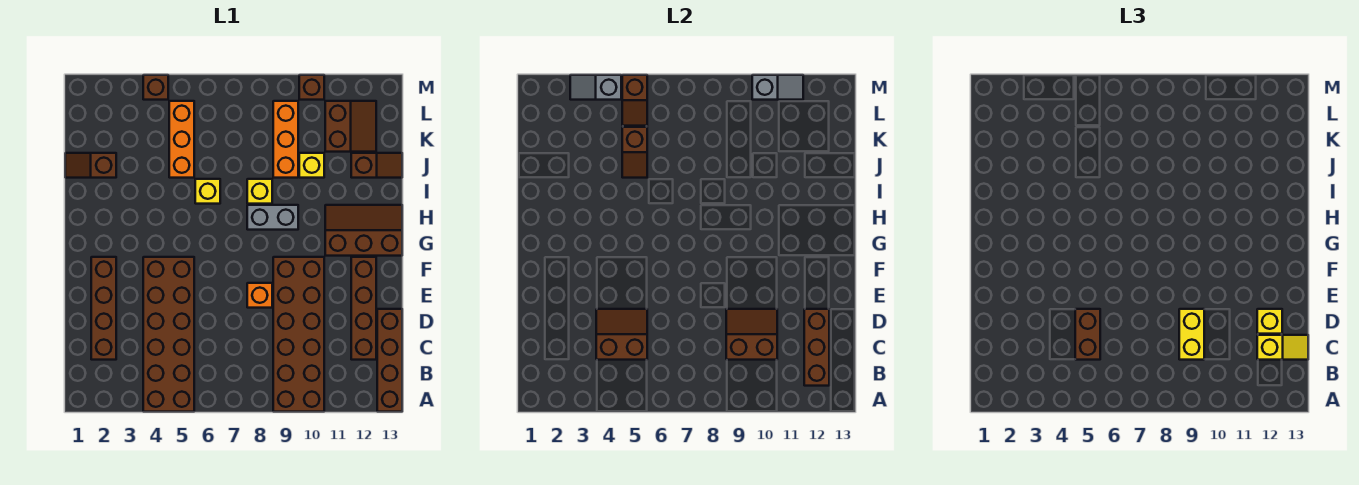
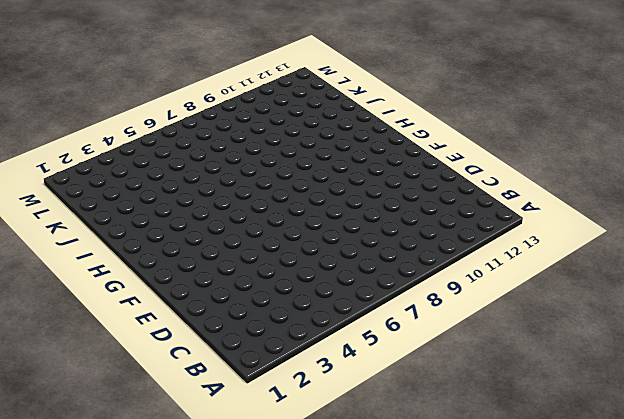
none -> brown brick A4:F5 level 1
none -> brown brick A9:F10 level 1
none -> brown brick A13:D13 level 1

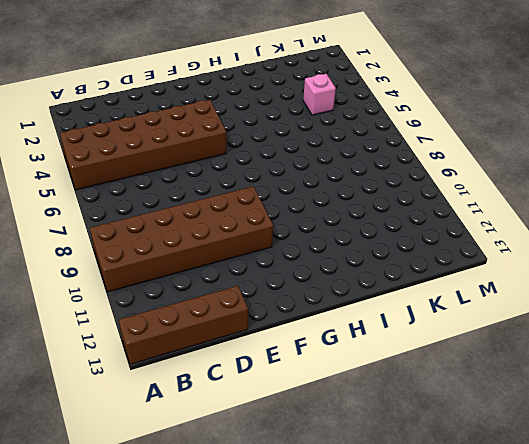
pink brick K4 level 1 -> none
none -> brown brick C2:F2 level 1
none -> brown brick C12:F12 level 1
none -> orange brick E8 level 1

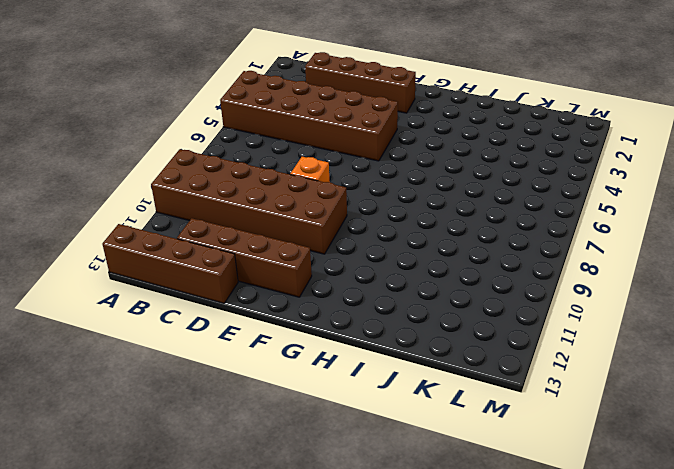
none -> brown slope G11:H13 level 1 top G
none -> grey brick H8:H9 level 1
none -> yellow brick I6 level 1

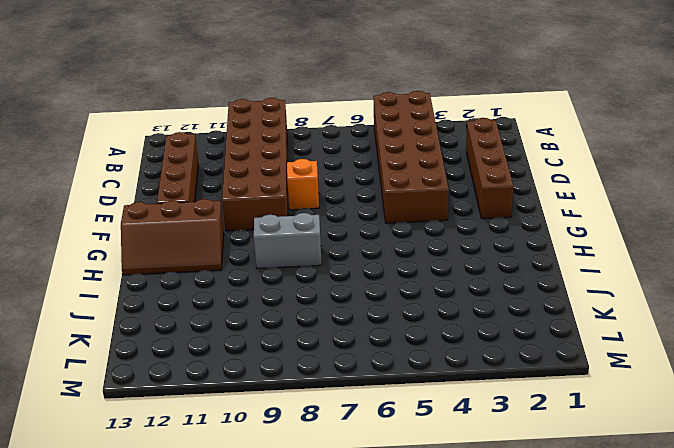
none -> brown brick A13:D13 level 1
none -> yellow brick I6 level 1
none -> yellow brick I8 level 1

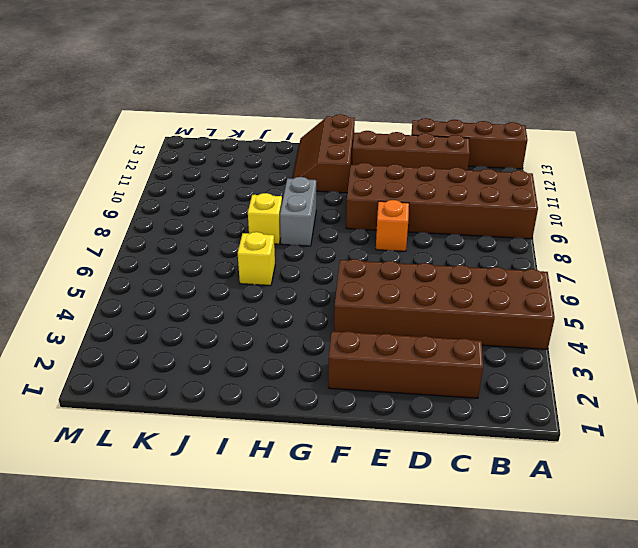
none -> brown slope J1:J2 level 1 top 2
none -> orange brick J5:L5 level 1
none -> orange brick J9:L9 level 1

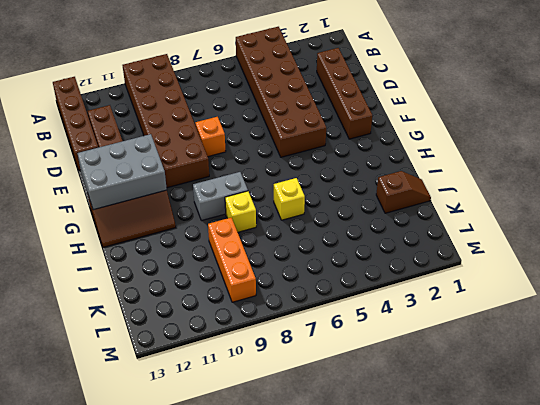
grey brick F11:G13 level 2 -> none
none -> orange brick J5:L5 level 1
none -> yellow brick J10 level 1
none -> brown slope J12:J13 level 1 top 12

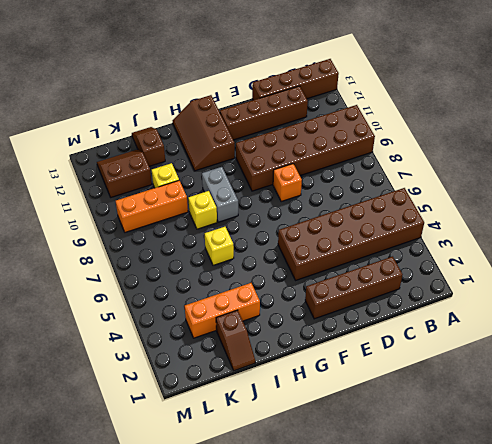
orange brick I3:K3 level 1 -> orange brick J5:L5 level 1
none -> brown brick M4 level 1
none -> brown brick M10 level 1
none -> brown brick B12:D12 level 2

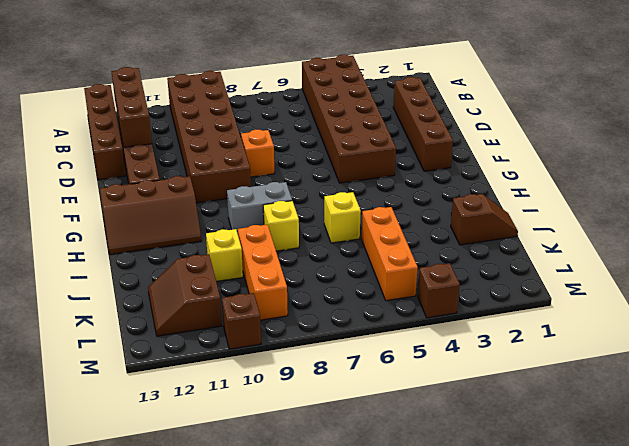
none -> brown slope J12:J13 level 1 top 12
none -> brown slope C4:D5 level 2 top C
none -> brown slope C9:D10 level 2 top C

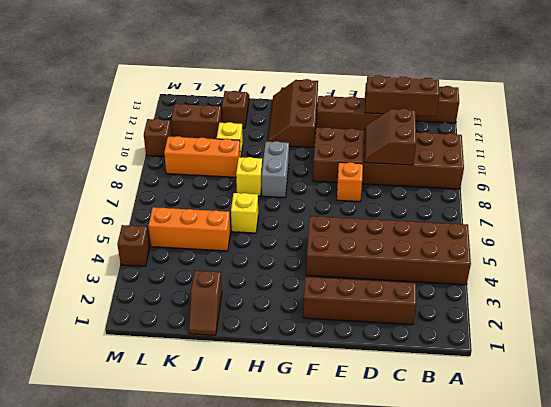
none -> brown slope C4:D5 level 2 top C
none -> brown slope J5:K5 level 2 top K
none -> brown slope L5:M5 level 2 top M

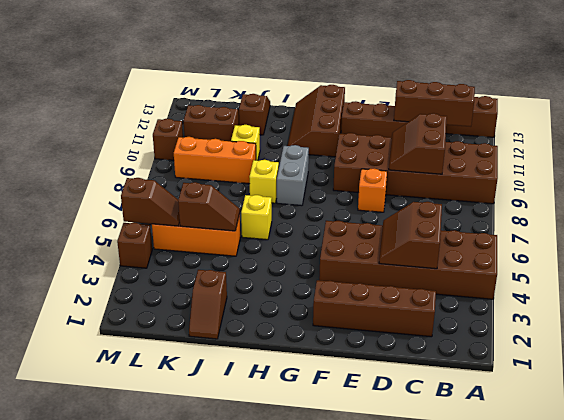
none -> grey slope M3:M4 level 2 top 4
none -> grey slope M10:M11 level 2 top 10
none -> brown brick C5:D5 level 3

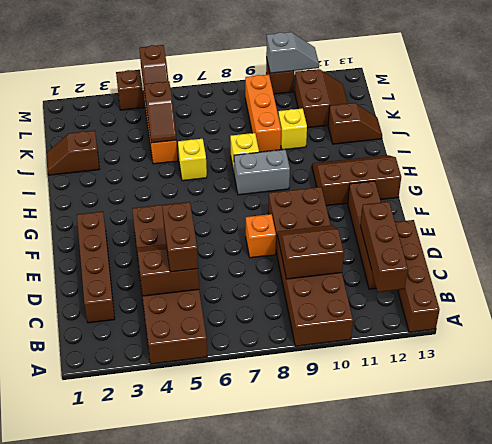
none -> grey slope M3:M4 level 2 top 4
none -> yellow brick C9:D9 level 3
none -> yellow slope C12:C13 level 3 top 12

